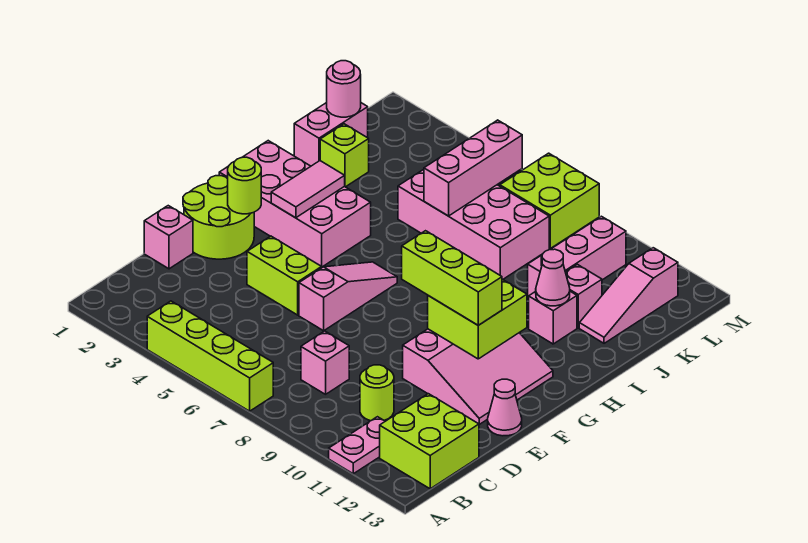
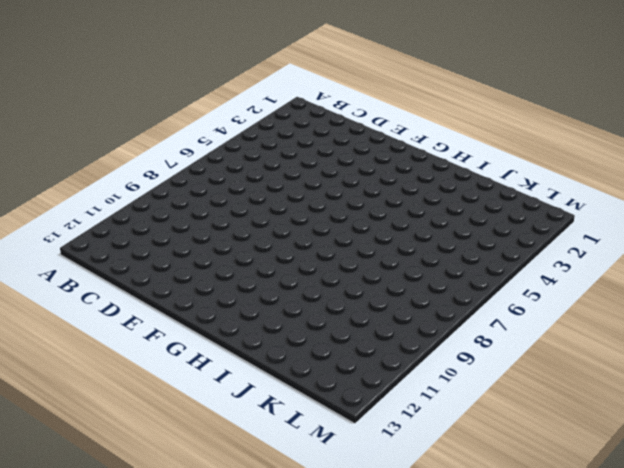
none -> lime brick A4:A7 level 1
none -> pink plate A11:B11 level 1
none -> lime brick B12:C13 level 1

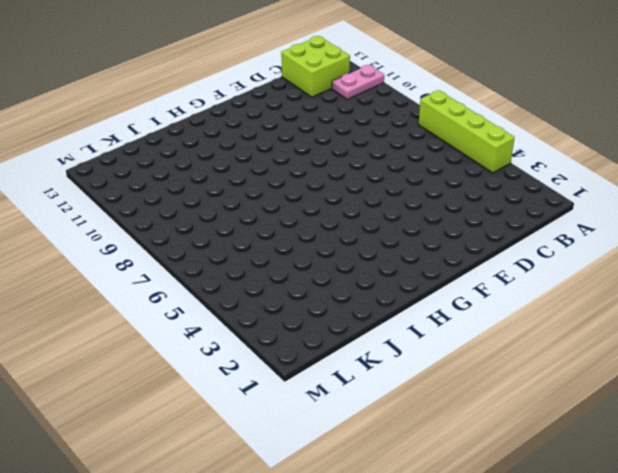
none -> pink brick C8 level 1
none -> lime round brick C10 level 1
none -> pink brick D1 level 1

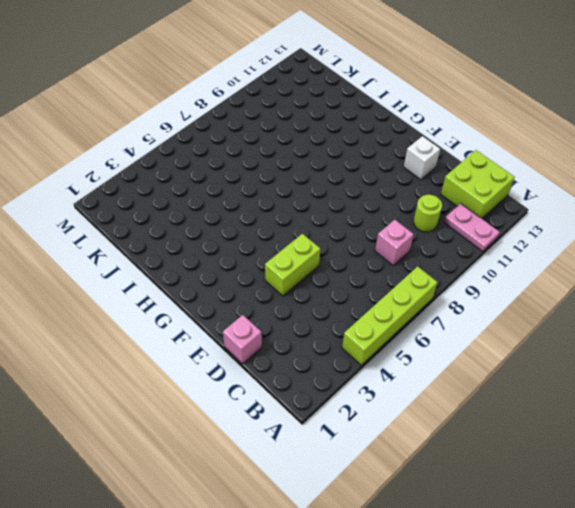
white brick E12 level 1 -> pink slope E10:G12 level 1 top 10
none -> lime round brick E1:F2 level 1
none -> pink slope E6:G6 level 1 top E
none -> pink cone E13 level 1

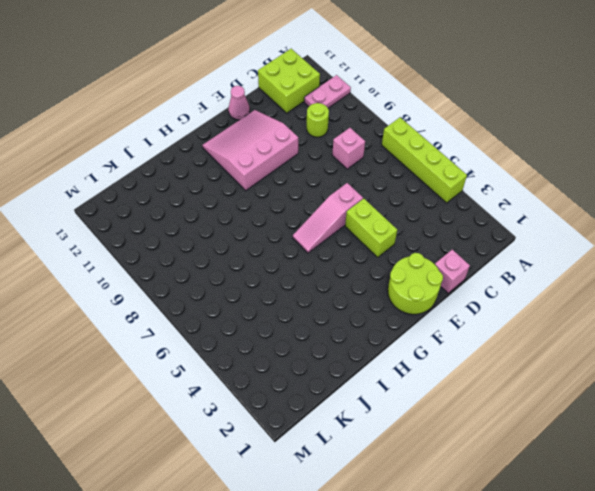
none -> pink brick G1:H4 level 1
none -> pink brick I11 level 1
none -> pink brick J1:K1 level 1

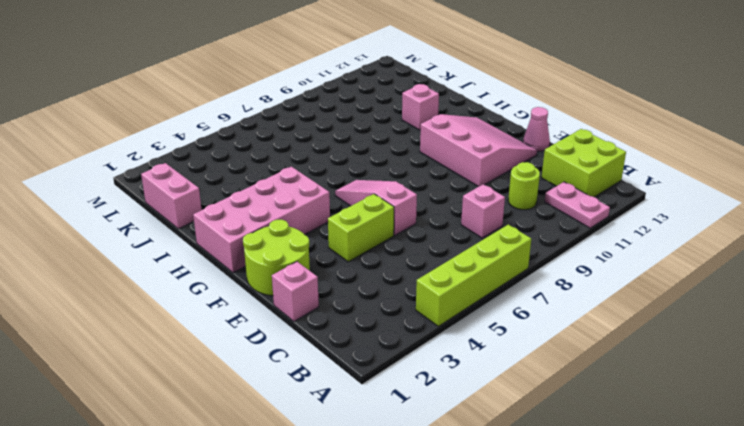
none -> lime brick J2 level 1
none -> pink brick J5:K8 level 1
none -> pink brick J10:L10 level 1

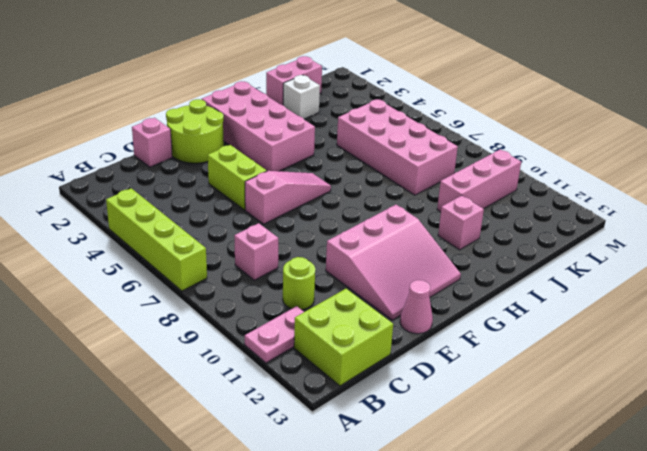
white brick J2 level 1 -> lime brick J2 level 1
none -> pink brick J11 level 1
none -> pink slope J12:L12 level 1 top L
none -> lime brick L7:M8 level 1

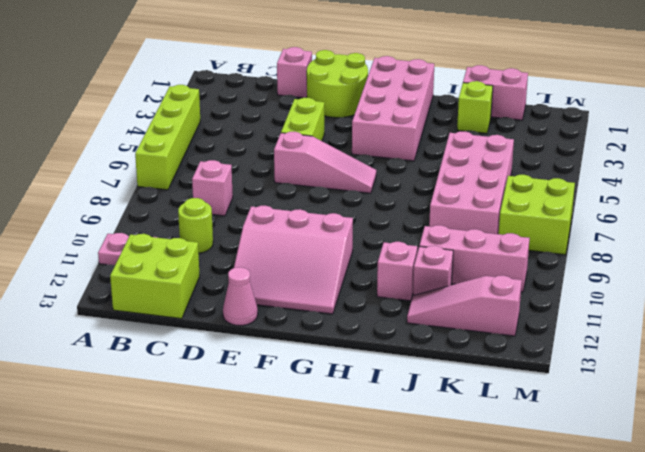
none -> lime round brick F2 level 2
none -> lime brick F10:G11 level 2
none -> pink tile G3:H3 level 2

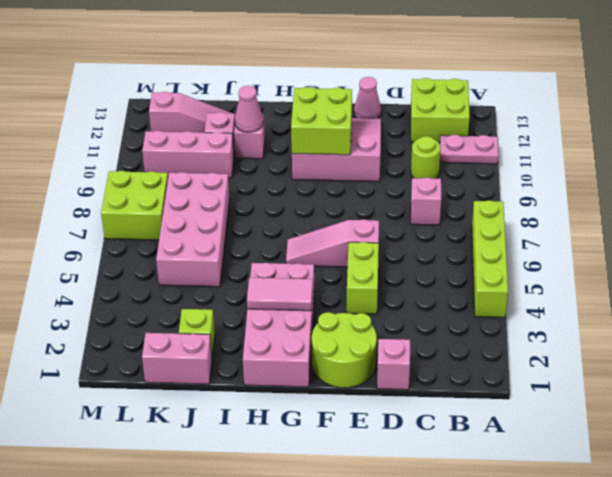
none -> lime round brick F2 level 2
none -> pink brick J6:L6 level 2
none -> pink round brick K1 level 2

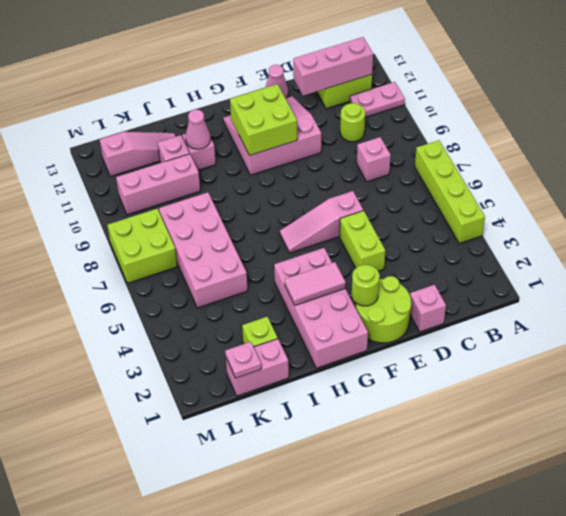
pink brick B12:D12 level 2 -> pink brick J6:L6 level 2
pink plate K1 level 2 -> pink round brick K1 level 2
none -> lime brick F9:F11 level 3

